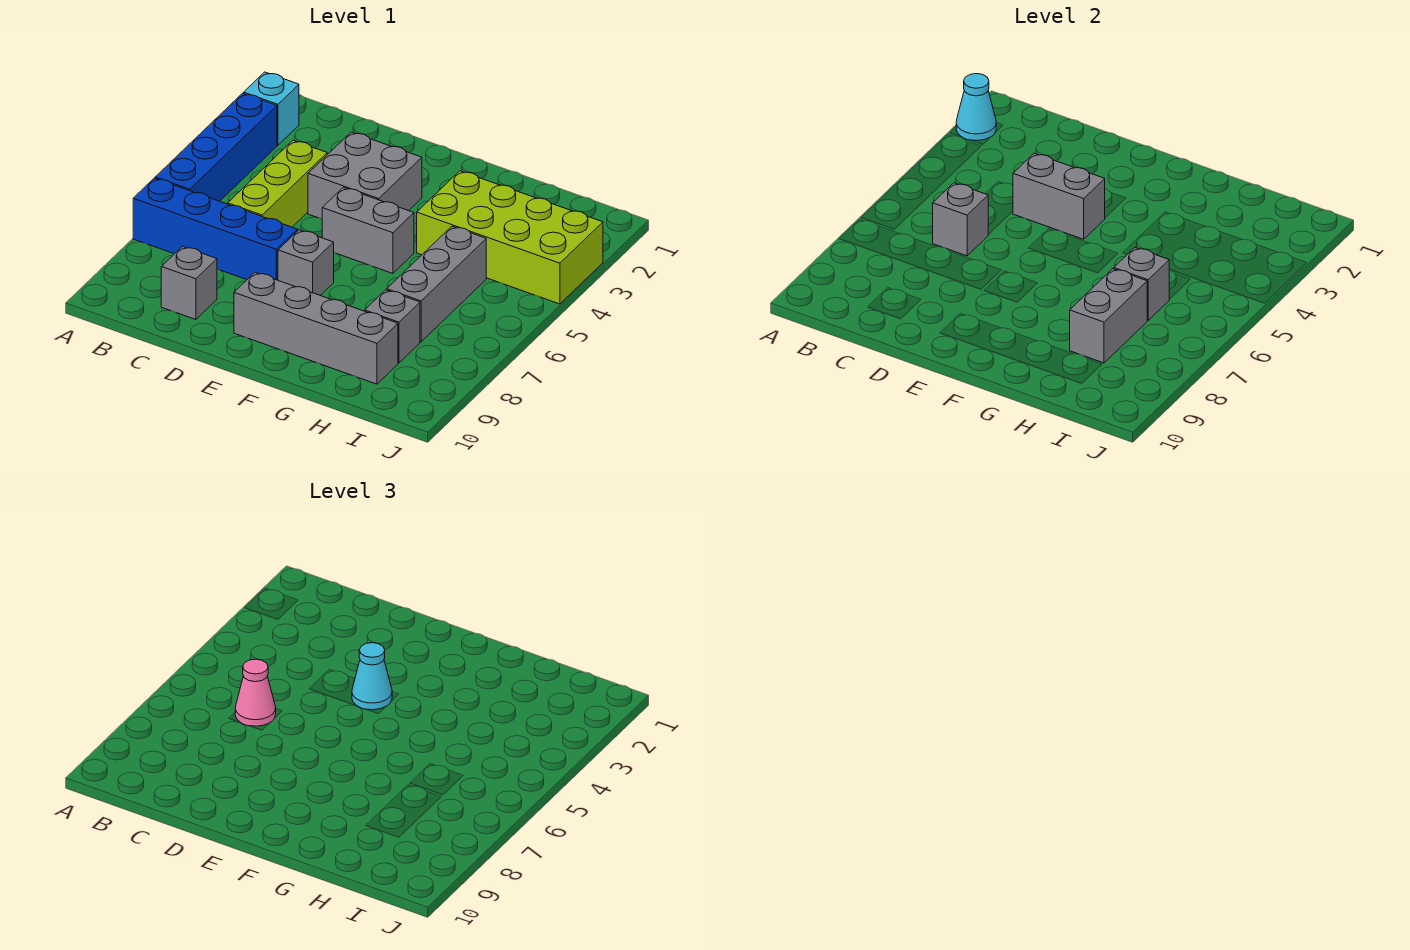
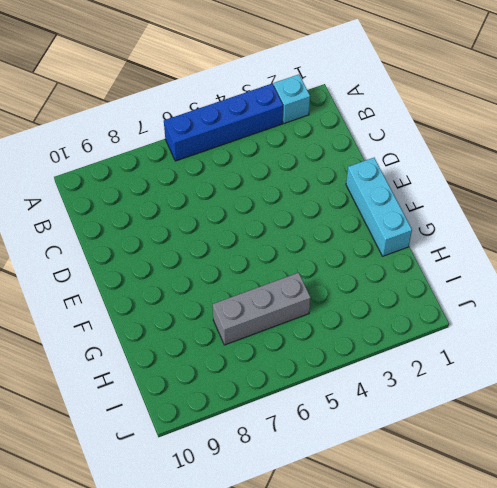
cyan brick E1:G1 level 1 -> none
none -> blue brick A7:D7 level 1
none -> lime brick C4:C6 level 1
none -> grey brick C9 level 1

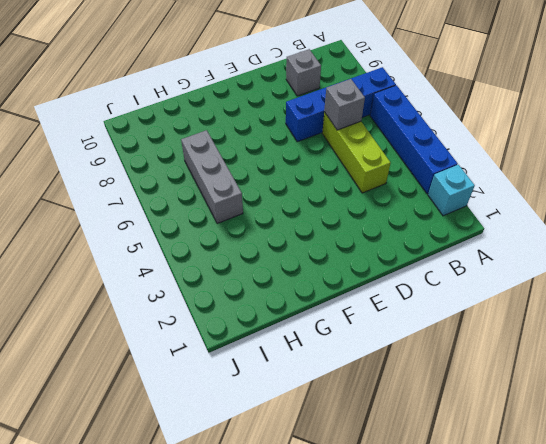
none -> grey brick D3:E4 level 1
none -> grey brick E5:F5 level 1
none -> grey brick E7 level 1

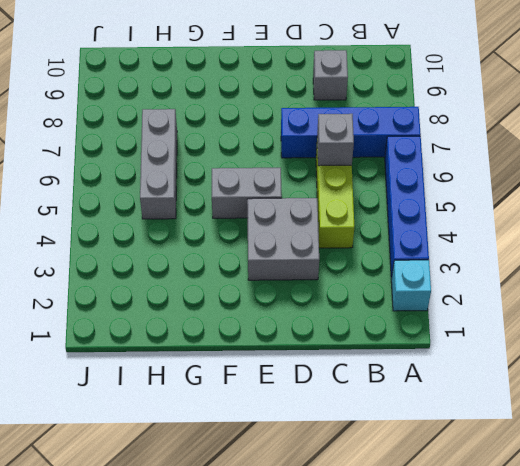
none -> grey brick E7 level 1
none -> grey brick E9:H9 level 1
none -> lime brick G3:J4 level 1

